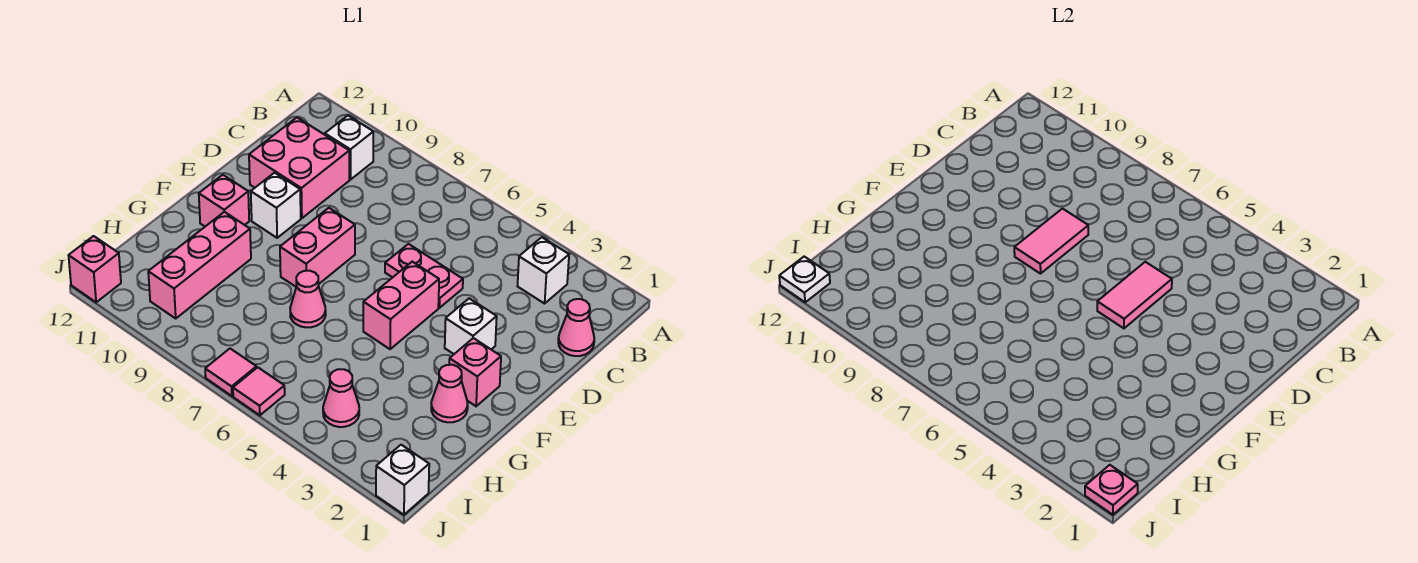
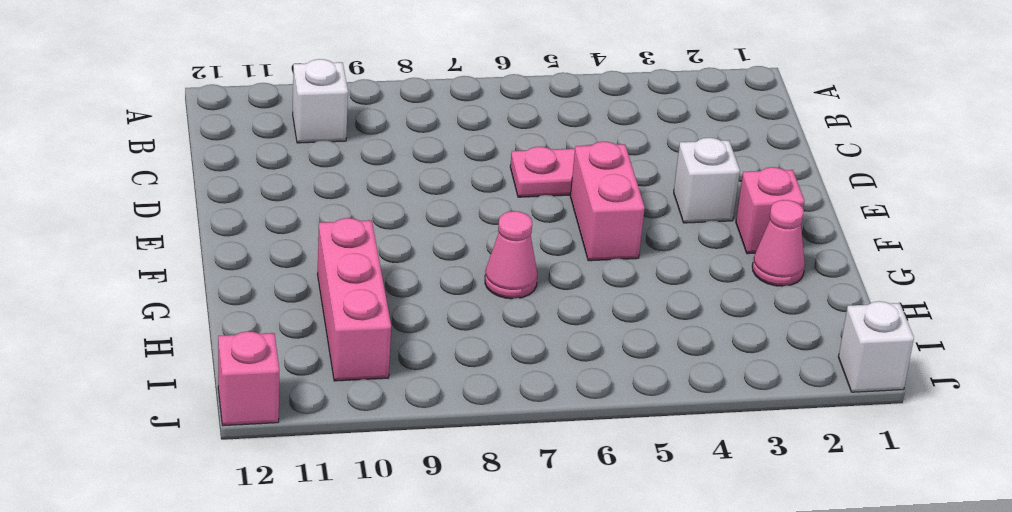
none -> white brick B3 level 1
none -> pink cone C1 level 1
none -> pink brick C10:D11 level 1

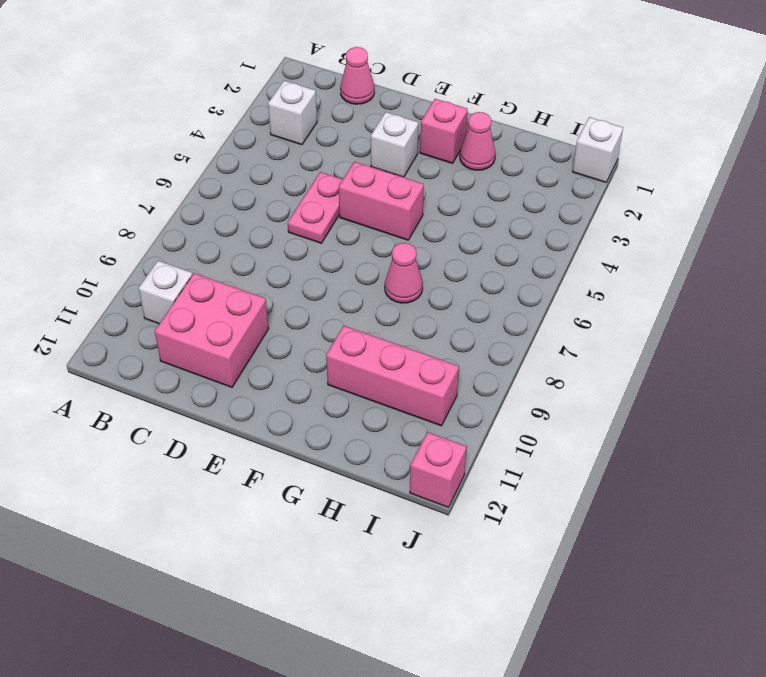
none -> pink brick E8:F8 level 1
none -> white brick E10 level 1
none -> pink brick F11 level 1

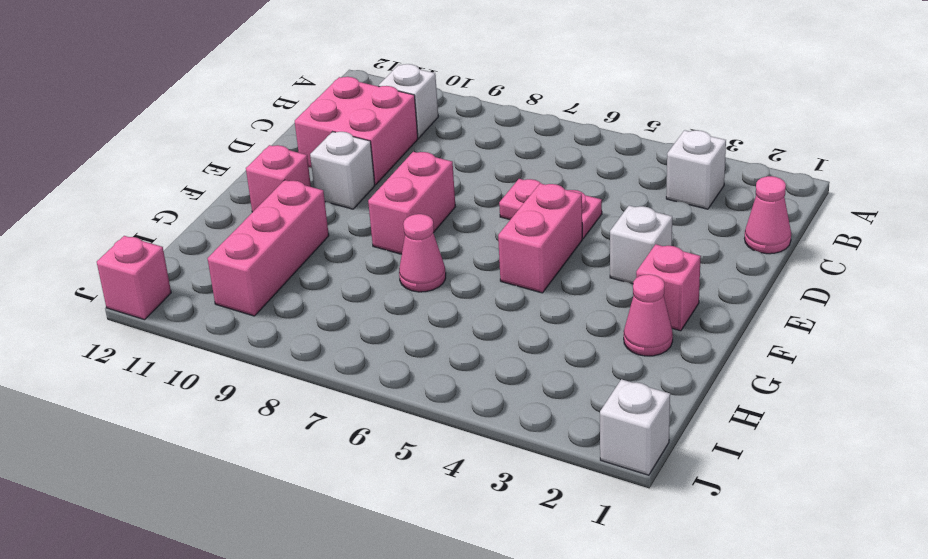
none -> pink cone I4 level 1
none -> pink tile J6 level 1
none -> pink tile J7 level 1

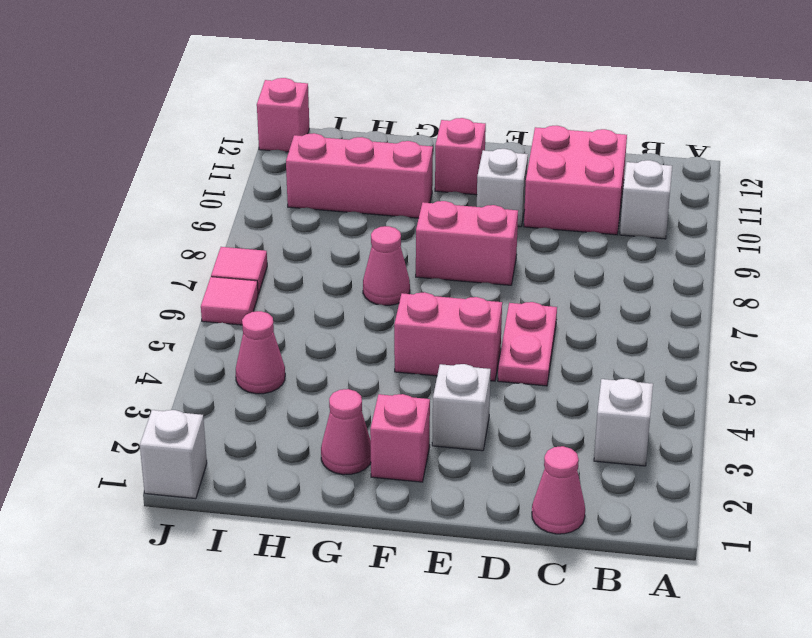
none -> pink tile D5:E5 level 2
none -> pink tile D8:E8 level 2
none -> pink plate J1 level 2

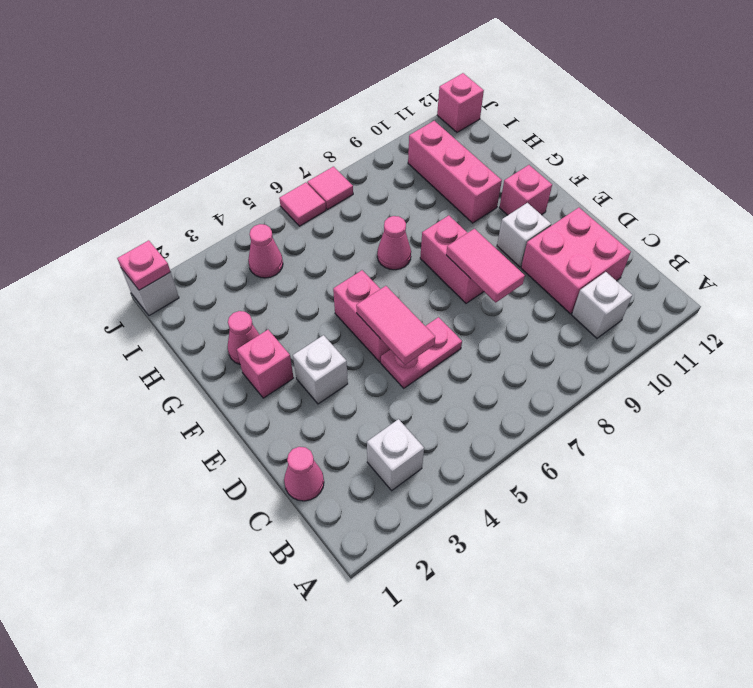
none -> white plate J12 level 2

